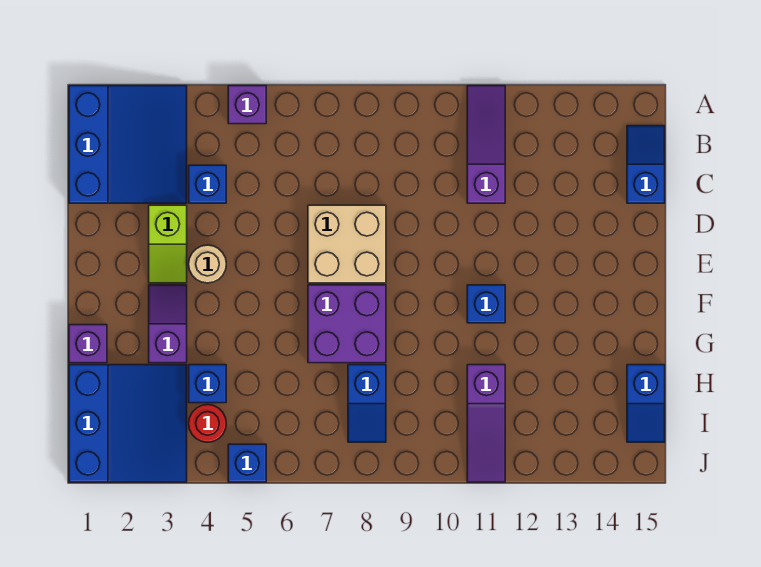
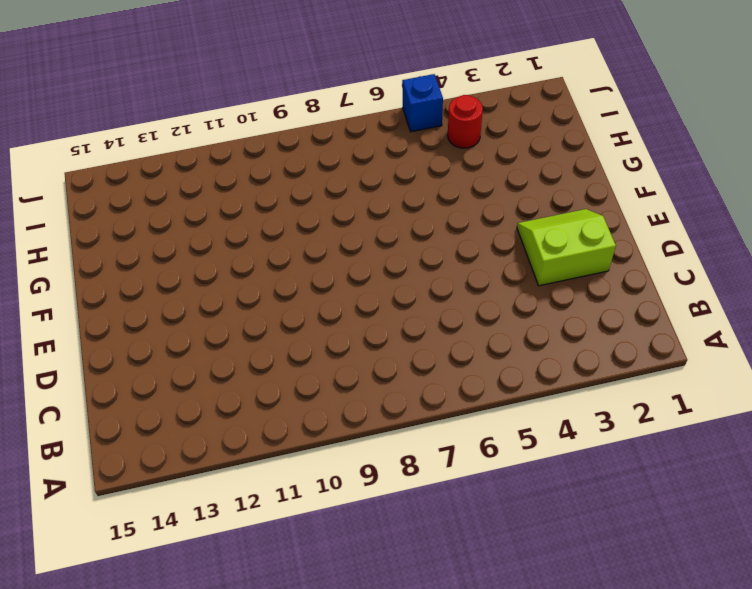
lime slope D2:E3 level 1 top D -> lime slope D3:E3 level 1 top D
none -> blue slope A1:C3 level 1 top 1
none -> purple brick A5 level 1
none -> purple slope A11:C11 level 1 top C

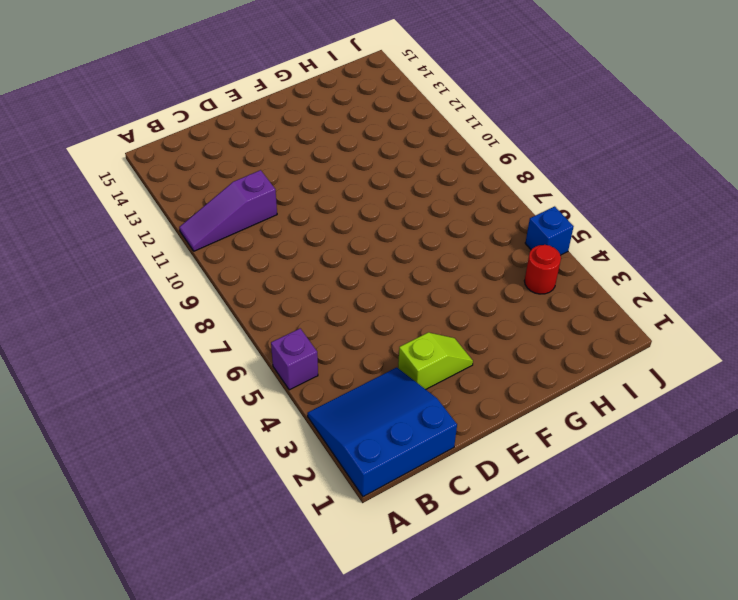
none -> blue slope B15:C15 level 1 top C
none -> blue brick C4 level 1
none -> tan brick D7:E8 level 1

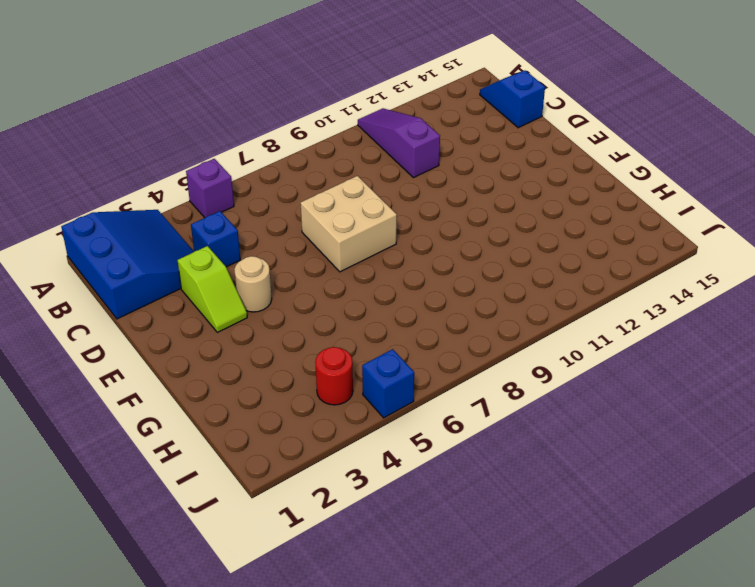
none -> purple slope F3:G3 level 1 top G
none -> purple brick F7:G8 level 1
none -> blue brick F11 level 1

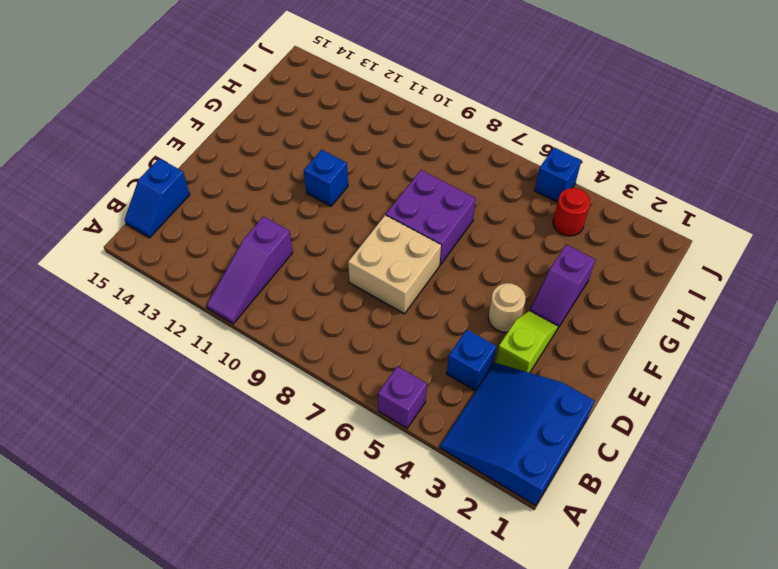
none -> purple brick G1 level 1
none -> blue slope H1:J3 level 1 top 1
none -> blue brick H4 level 1

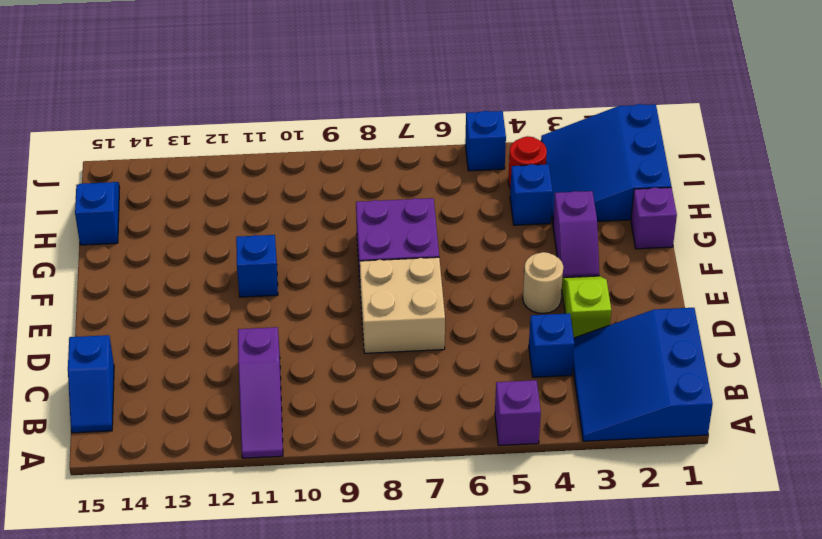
none -> blue slope H8:I8 level 1 top H
none -> purple slope H11:J11 level 1 top H

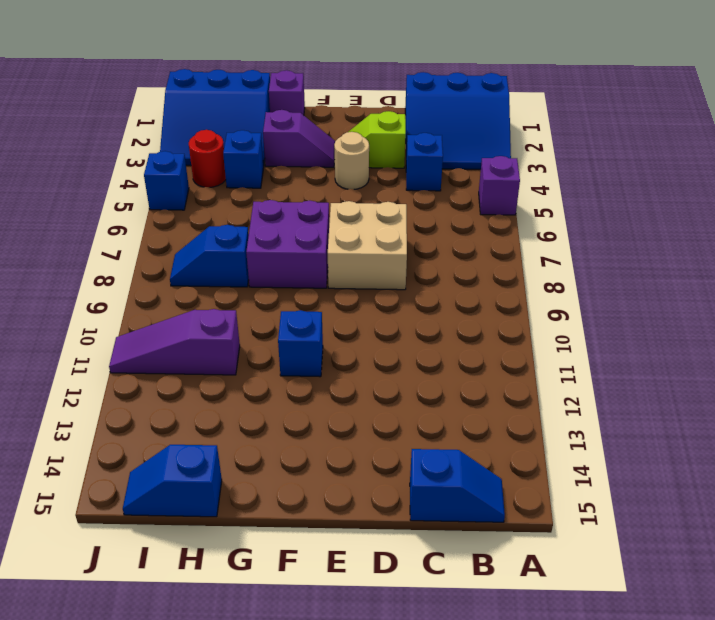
none -> purple slope A11:C11 level 1 top C

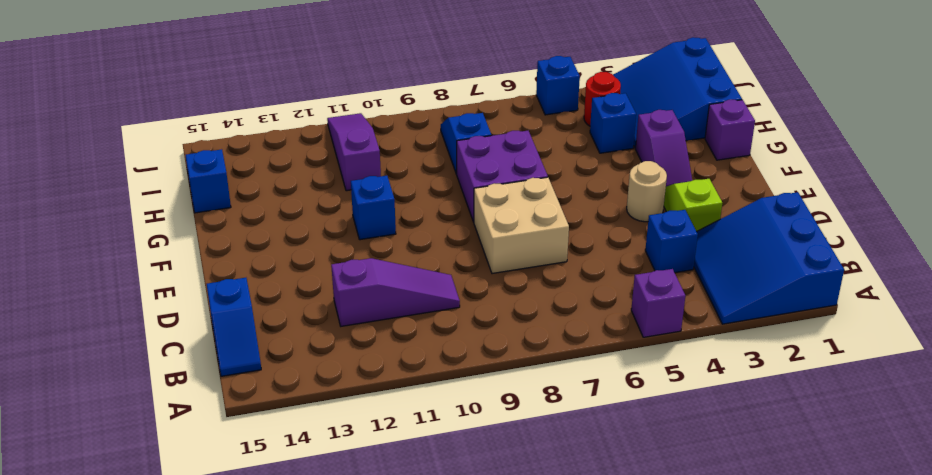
purple slope C10:C12 level 1 top 12 -> purple slope A11:C11 level 1 top C

